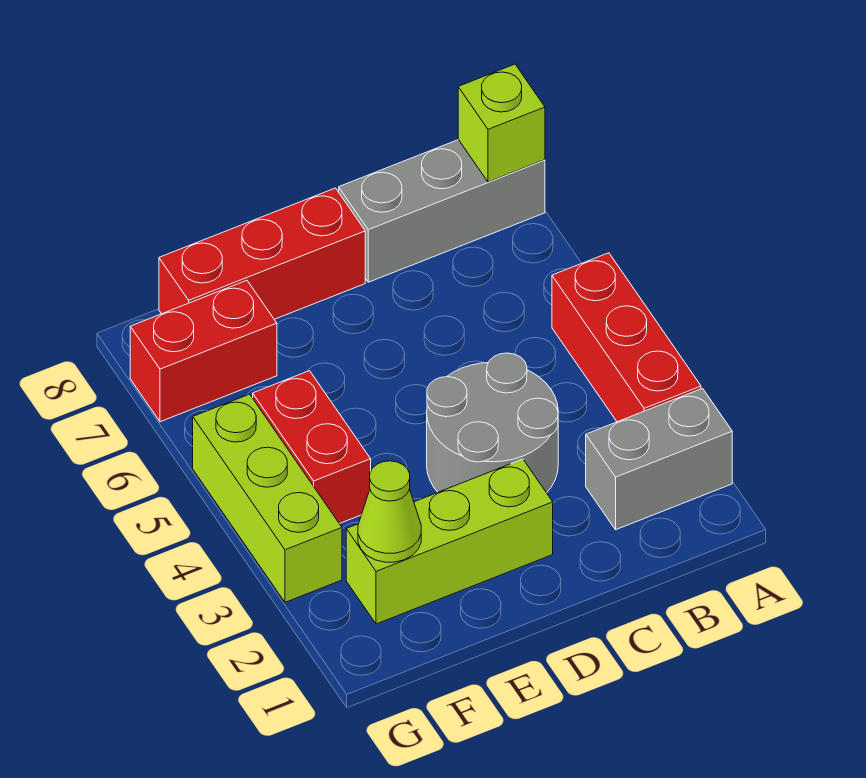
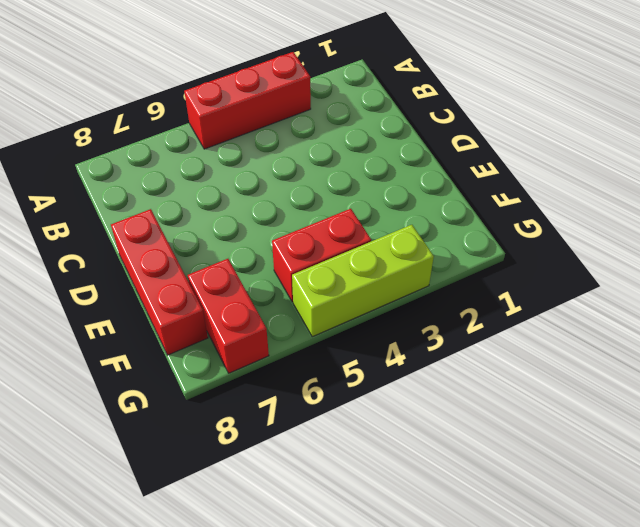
none -> grey brick A2:B2 level 1
none -> grey brick A8:C8 level 1

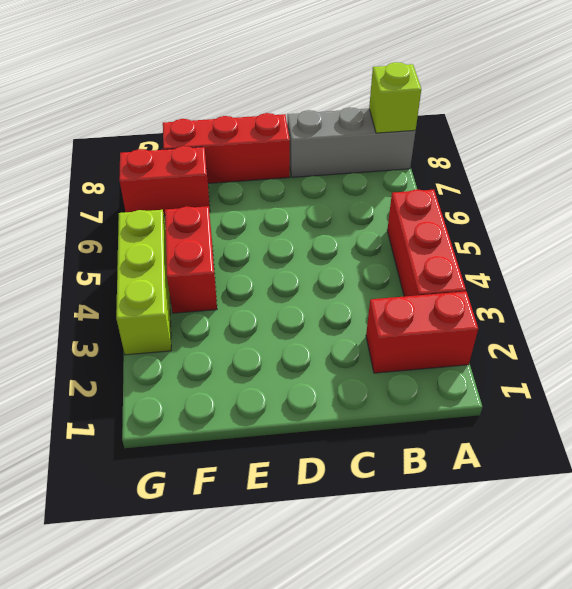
red brick A2:B2 level 1 -> grey brick A2:B2 level 1
none -> grey round brick C3:D4 level 1
none -> lime brick D2:F2 level 1

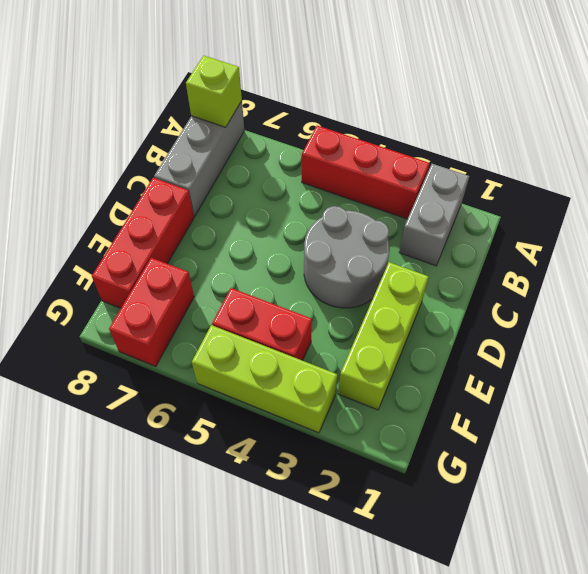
none -> lime cone F2 level 2

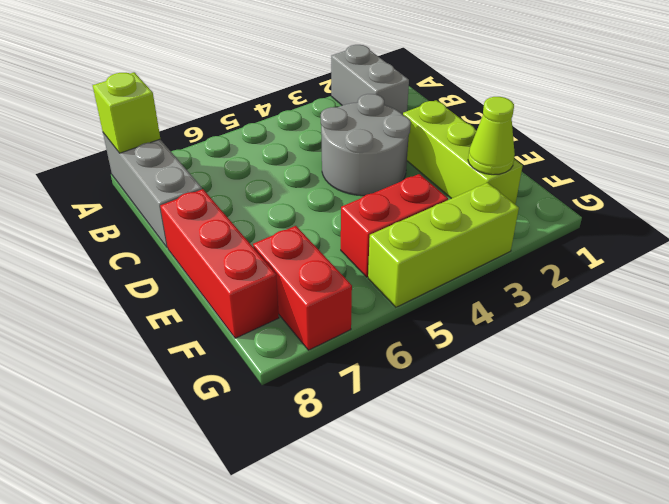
none -> red brick A3:A5 level 1

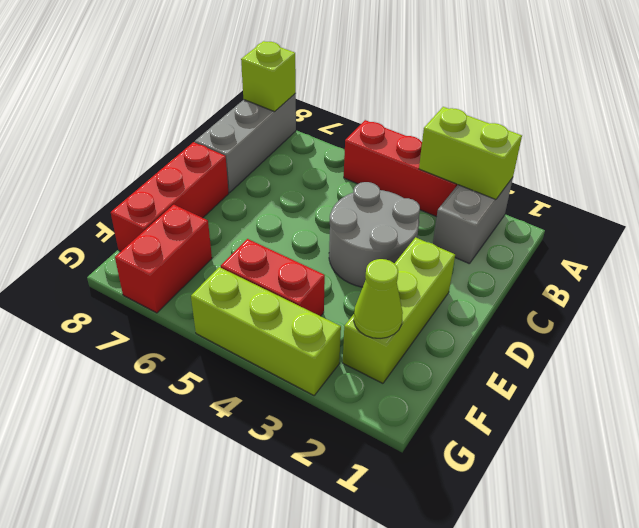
lime brick A2:A3 level 2 -> none

